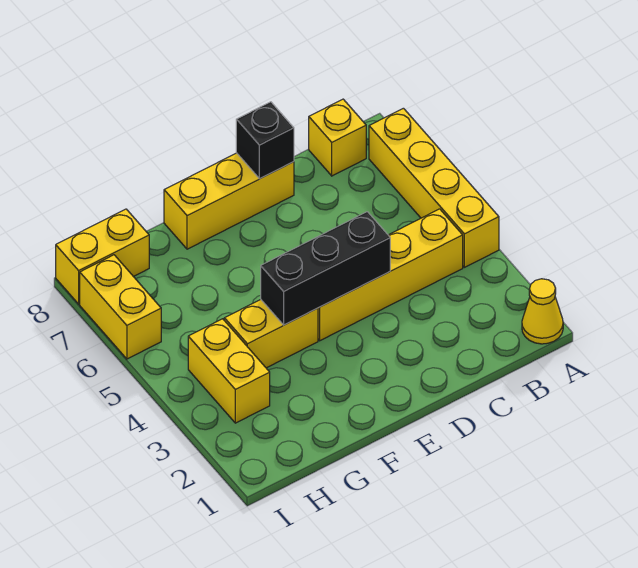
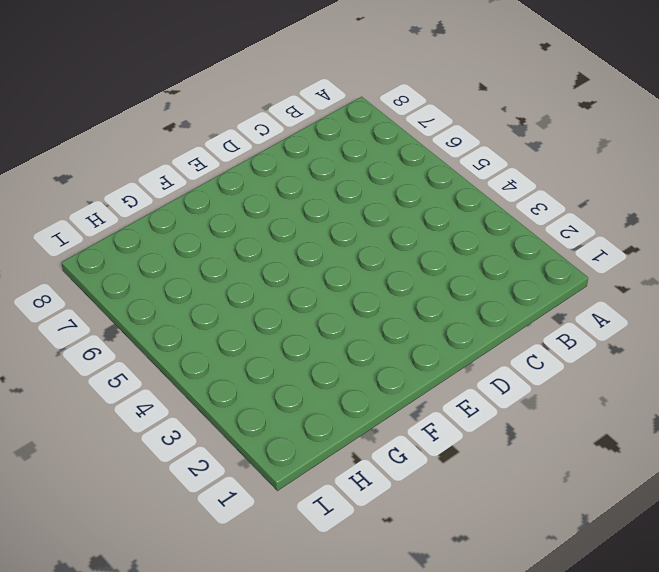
none -> yellow cone A1 level 1
none -> yellow brick A4:A7 level 1

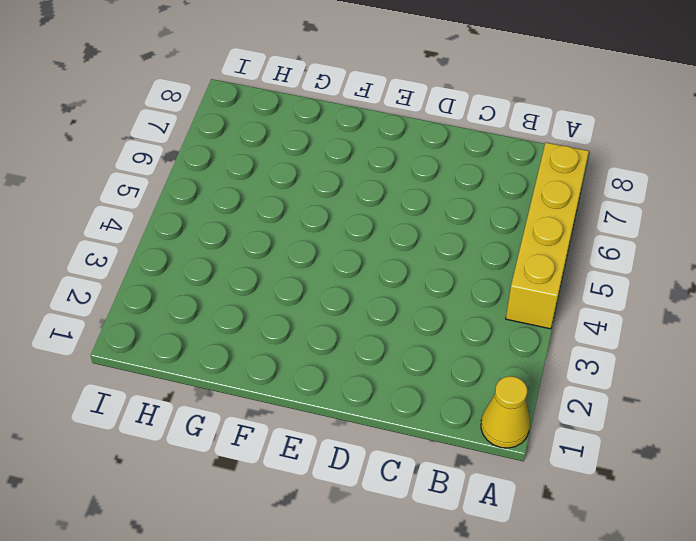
none -> yellow brick B4:E4 level 1
none -> yellow brick B8 level 1

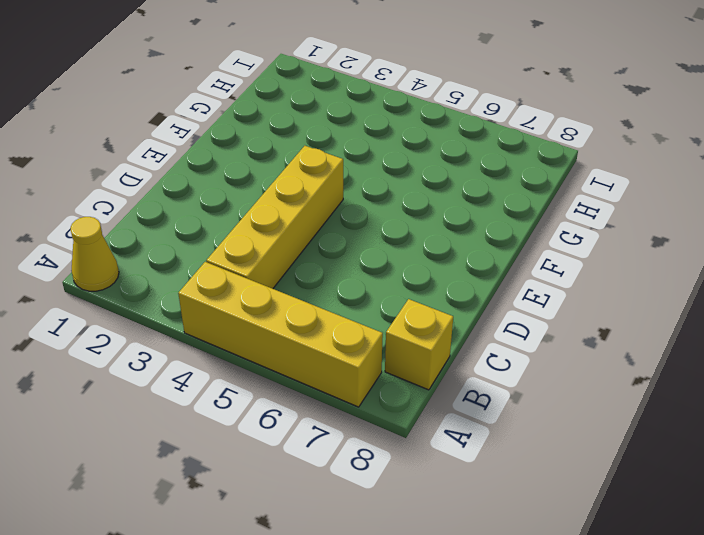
none -> yellow brick D8:F8 level 1
none -> yellow brick F4:G4 level 1

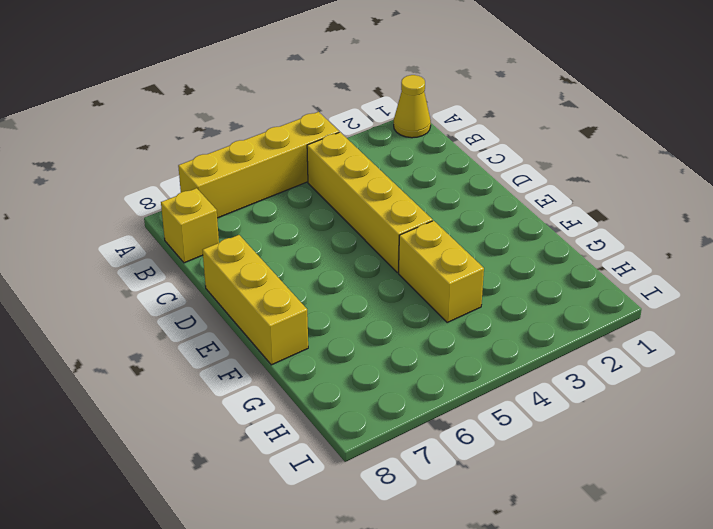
none -> yellow brick H3:H4 level 1
none -> yellow brick H8:I8 level 1

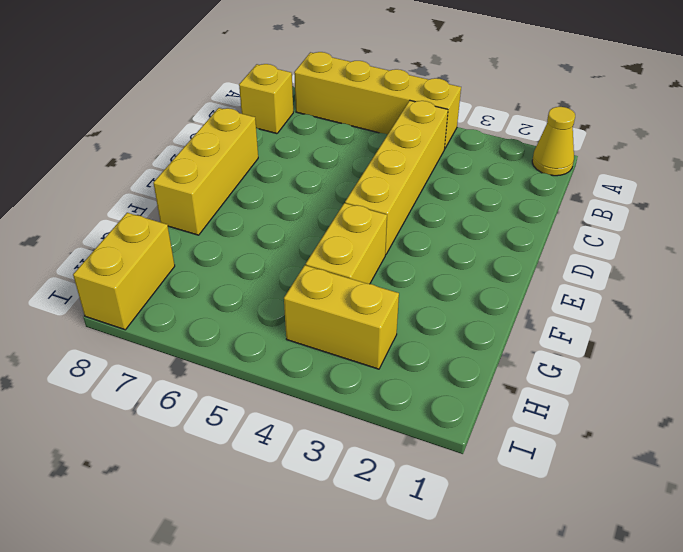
none -> yellow brick I6:I7 level 1
none -> black brick D4:F4 level 2

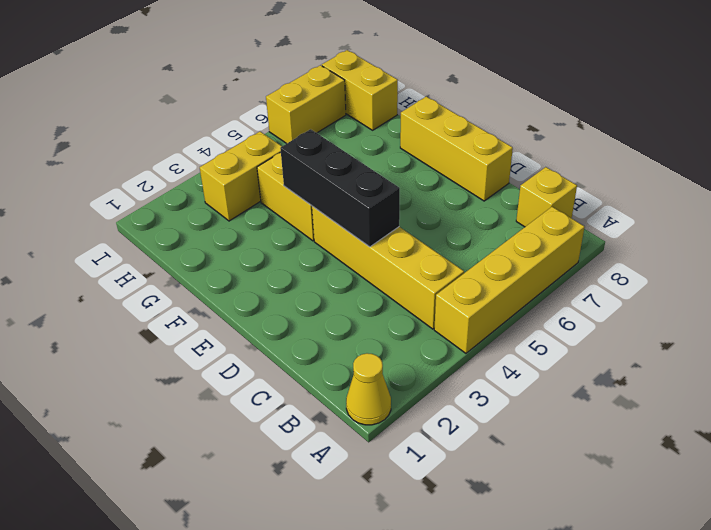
none -> black brick D8 level 2

